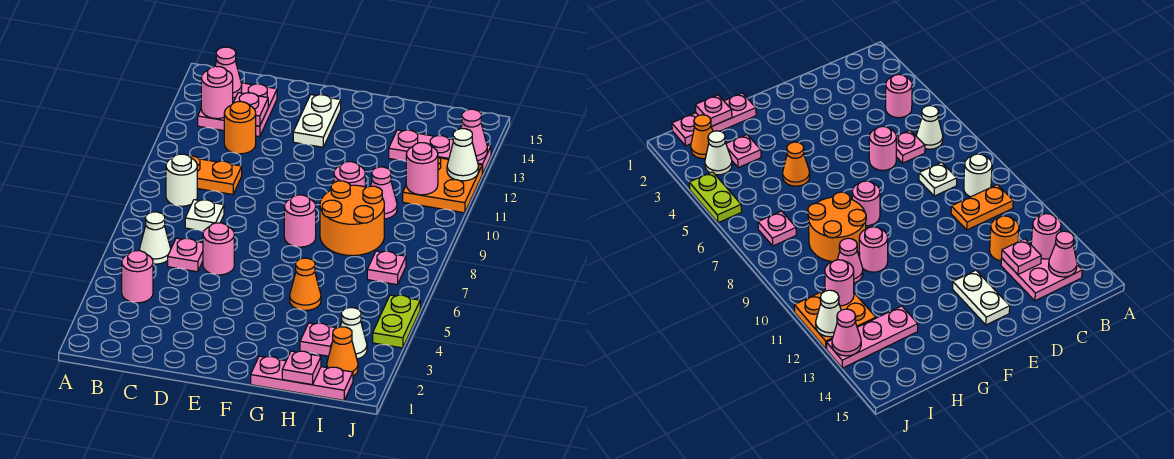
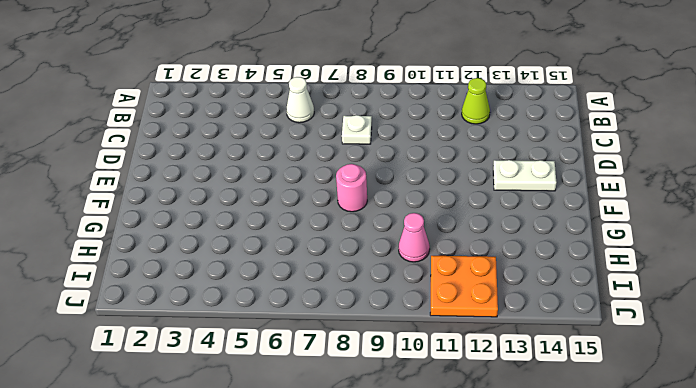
lime cone B12 level 1 -> none
none -> pink round brick B4 level 1
none -> white round brick B9 level 1
none -> orange plate B10:C10 level 1
none -> pink plate B13:C14 level 1

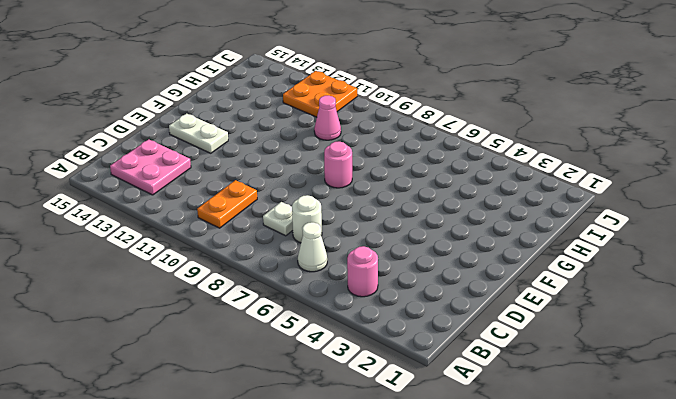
white round brick C7 level 1 -> white round brick B9 level 1
none -> pink plate C6 level 1
none -> orange round brick C12 level 1
none -> pink round brick D6 level 1
none -> pink plate G1:I1 level 1

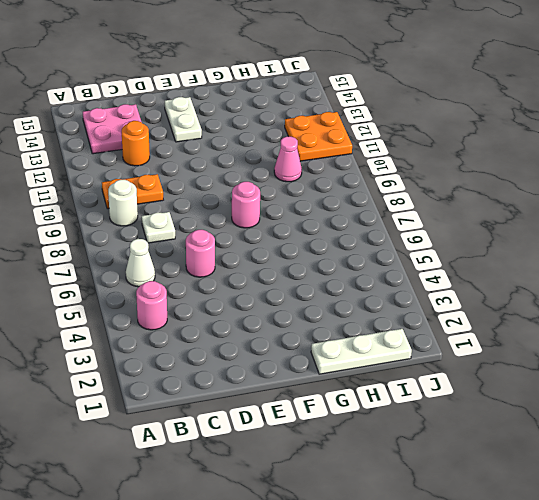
white plate G1:I1 level 1 -> pink plate G1:I1 level 1
none -> pink plate C6 level 1
none -> orange cone G5 level 1
none -> orange round brick G8:H9 level 1
none -> pink round brick G10 level 1

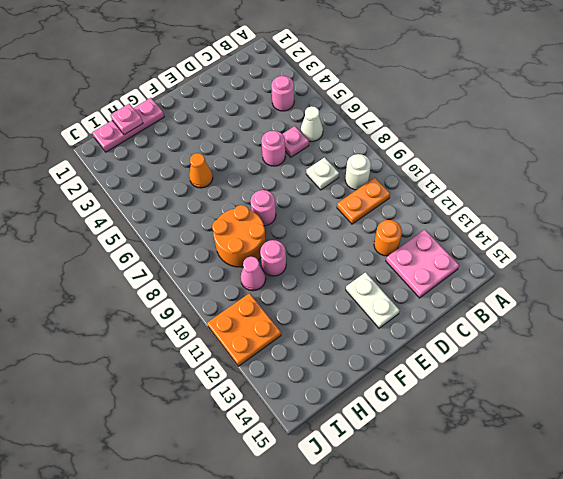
none -> pink plate H3 level 1
none -> pink plate H13:J13 level 1
none -> orange cone I2 level 1
none -> white cone I3 level 1

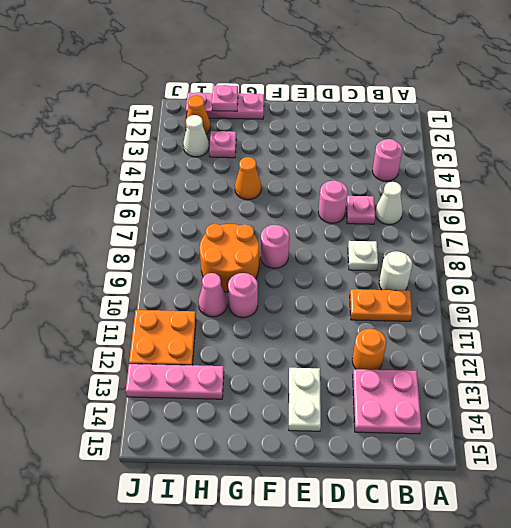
none -> pink plate I7 level 1
none -> lime plate J4:J5 level 1
none -> pink round brick B13 level 2
none -> pink cone B14 level 2

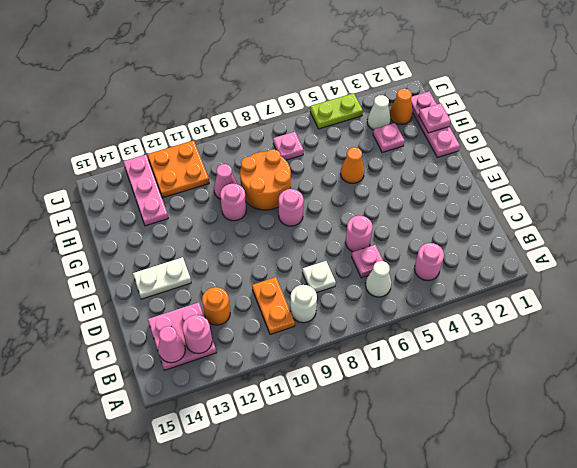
none -> pink plate C13 level 2
none -> pink round brick I11 level 2
none -> white cone J12 level 2
none -> pink cone J13 level 2

